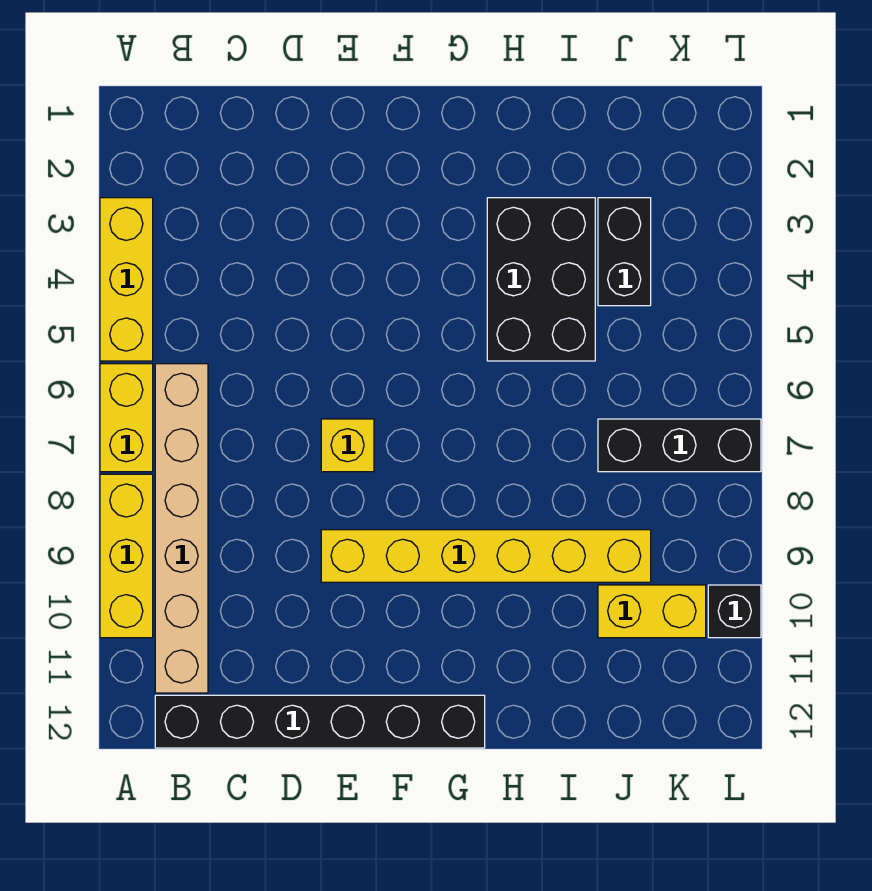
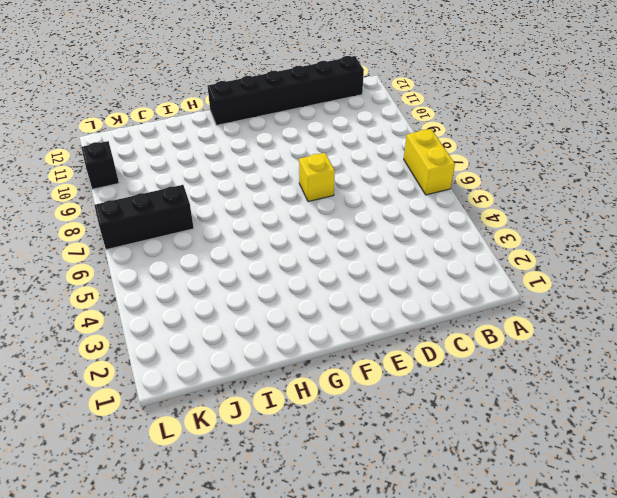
none -> yellow brick A3:A5 level 1
none -> yellow brick A8:A10 level 1
none -> tan brick B6:B11 level 1

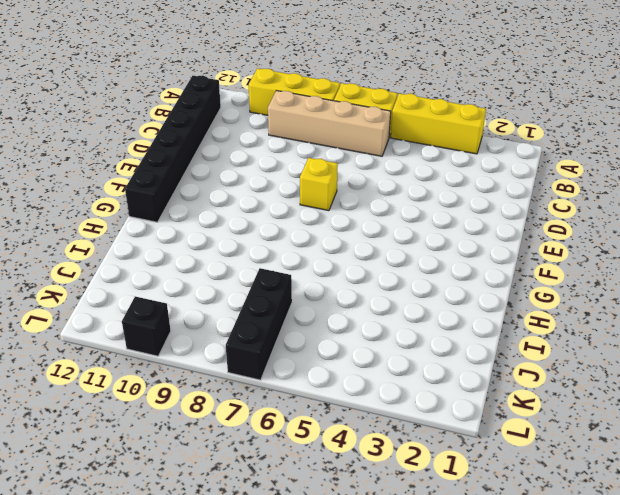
tan brick B6:B9 level 1 -> tan brick B6:B11 level 1
none -> yellow brick E9:J9 level 1
none -> black brick H3:I5 level 1
none -> black brick J3:J4 level 1

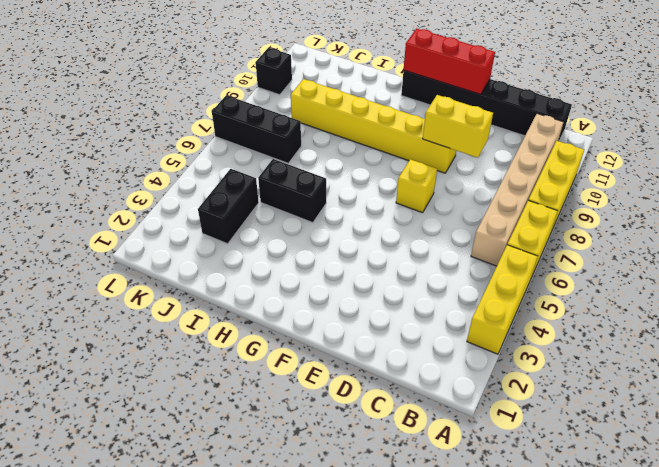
yellow brick D9:E9 level 2 -> yellow brick J10:K10 level 1
red brick E12:G12 level 2 -> none
black brick H5:I5 level 1 -> black brick H3:I5 level 1

